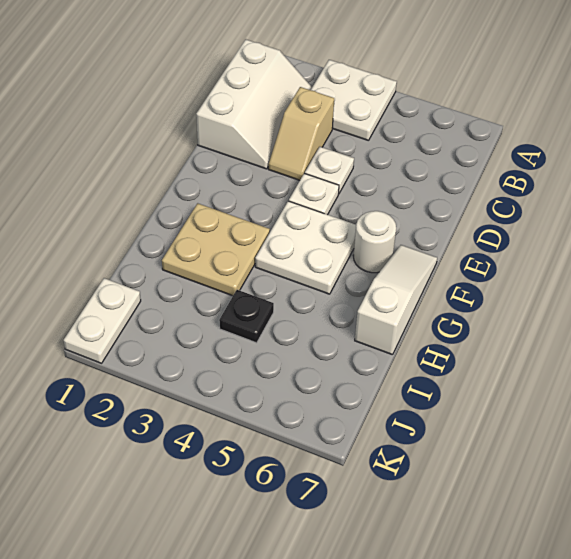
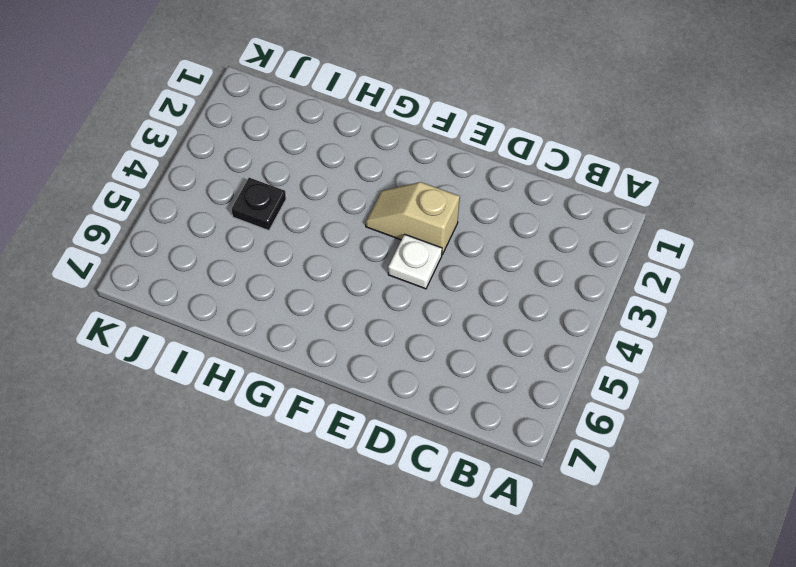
tan slope E3:F3 level 1 top E -> tan slope C3:D3 level 1 top C
none -> white plate A3:B4 level 1
none -> white slope B1:D2 level 1 top 1

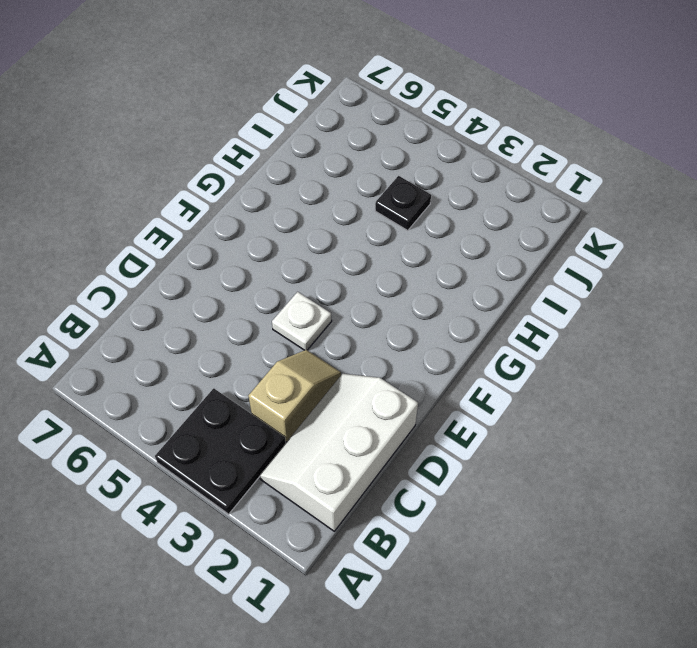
black plate A3:B4 level 1 -> white plate A3:B4 level 1
none -> white plate D4 level 1
none -> white plate F4:G5 level 1

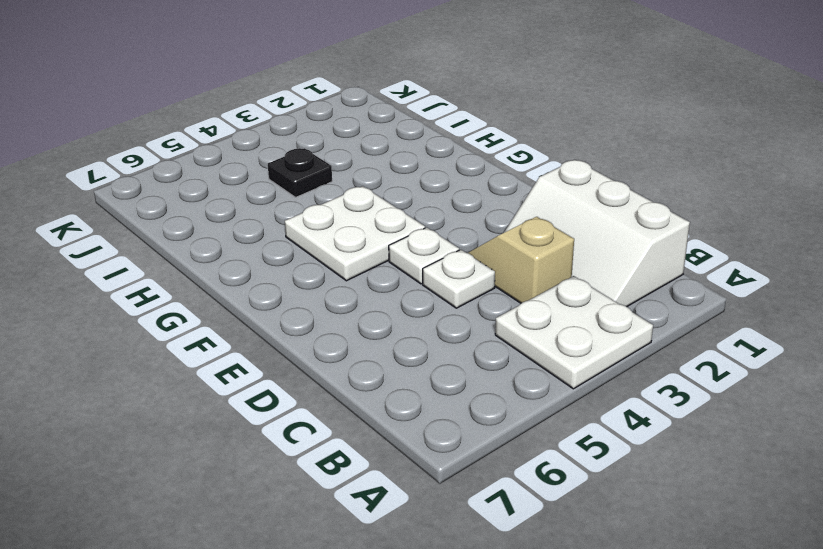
none -> white round brick F6 level 1
none -> white slope F7:H7 level 1 top H

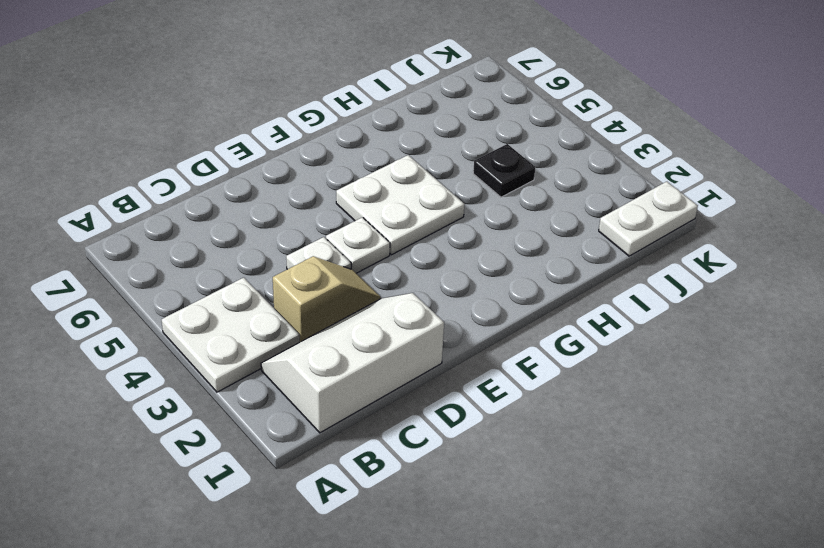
none -> white round brick F6 level 1
none -> white slope F7:H7 level 1 top H

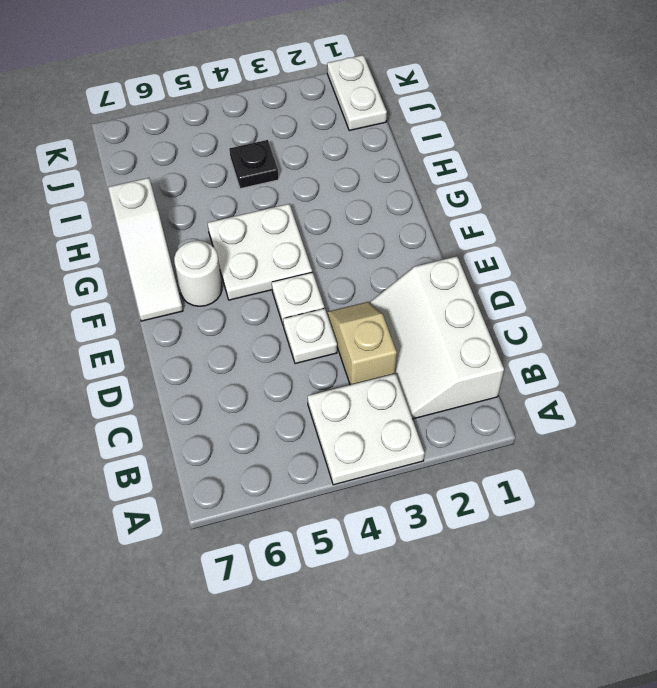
none -> tan plate G2:H3 level 1

